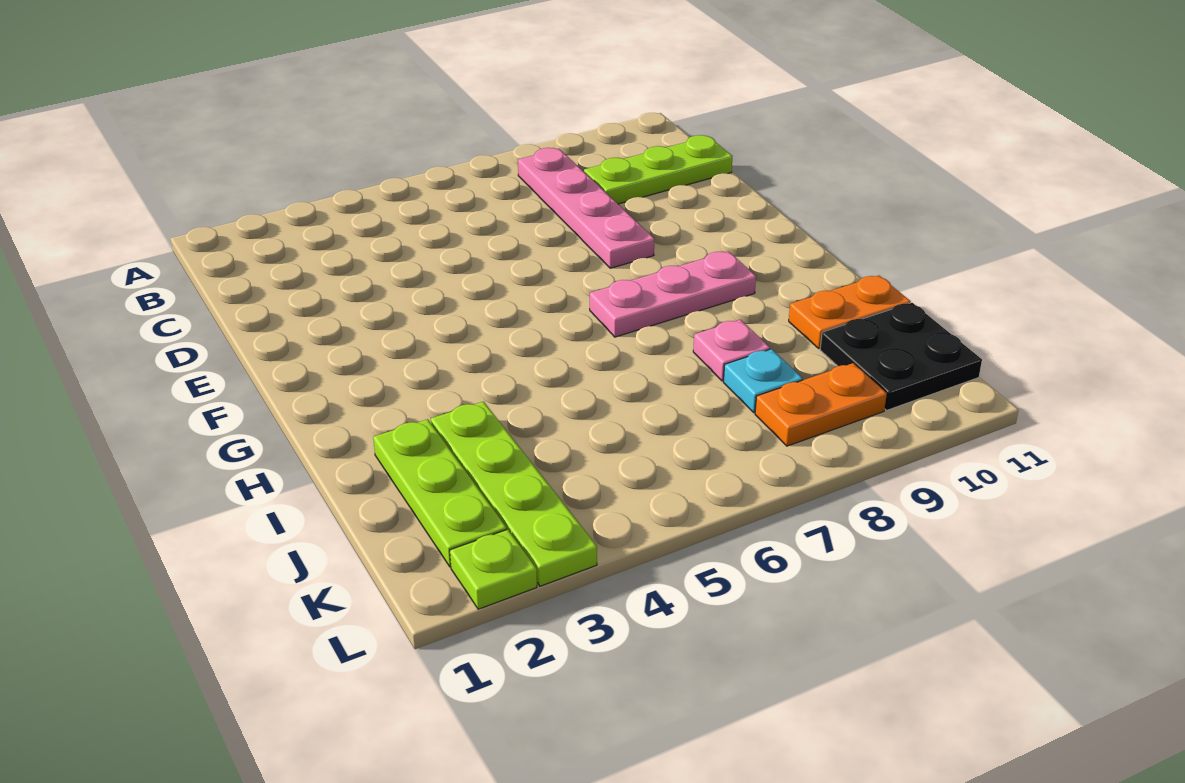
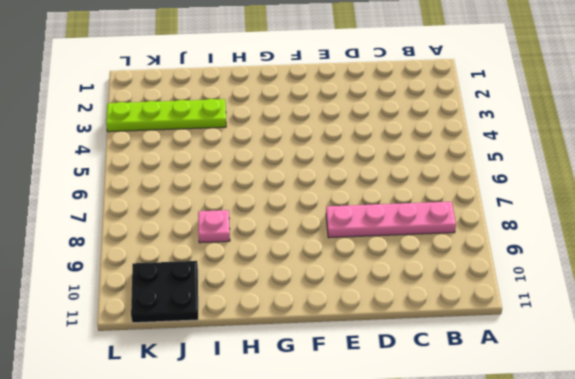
none -> lime plate C9:C11 level 1
none -> pink plate G7:G9 level 1

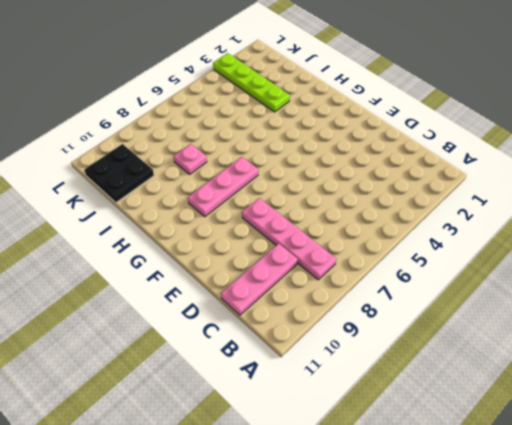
pink plate C9:C11 level 1 -> lime plate C9:C11 level 1
none -> lime plate I2:K2 level 1
none -> orange plate I10:I11 level 1

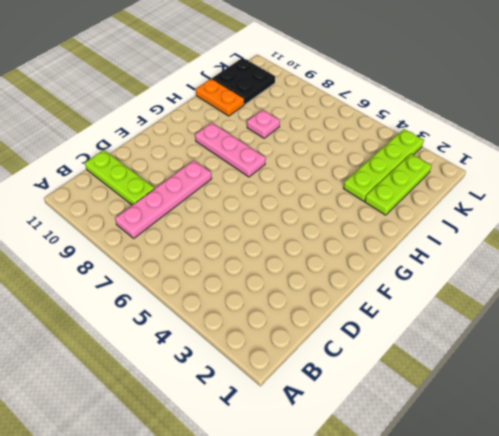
none -> cyan plate J8 level 1
none -> orange plate K8:K9 level 1

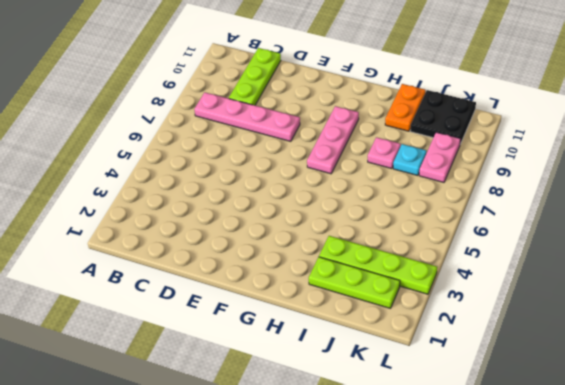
pink plate K8:K9 level 1 -> orange plate K8:K9 level 1
none -> lime plate L2 level 1

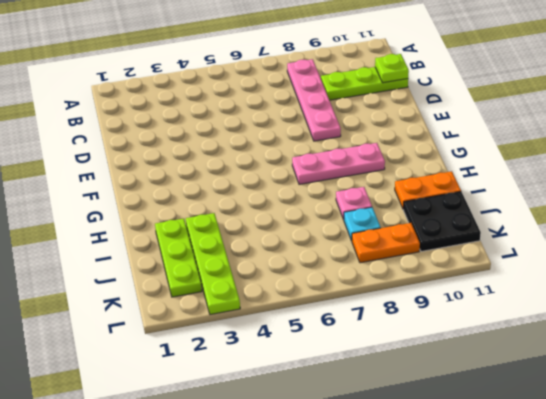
lime plate C11 level 2 -> lime plate L2 level 1

